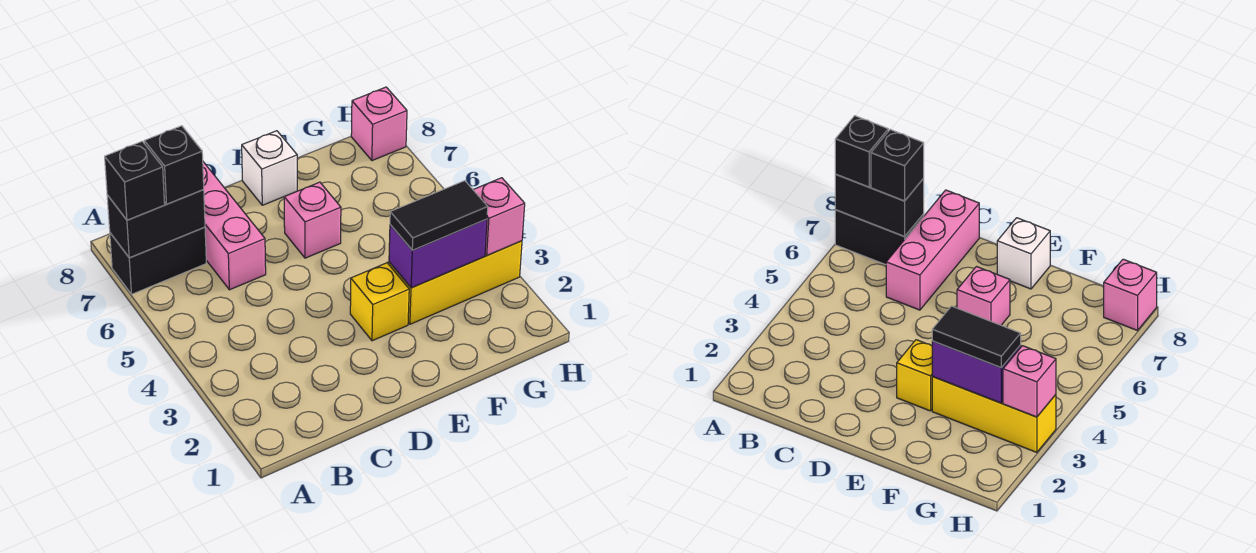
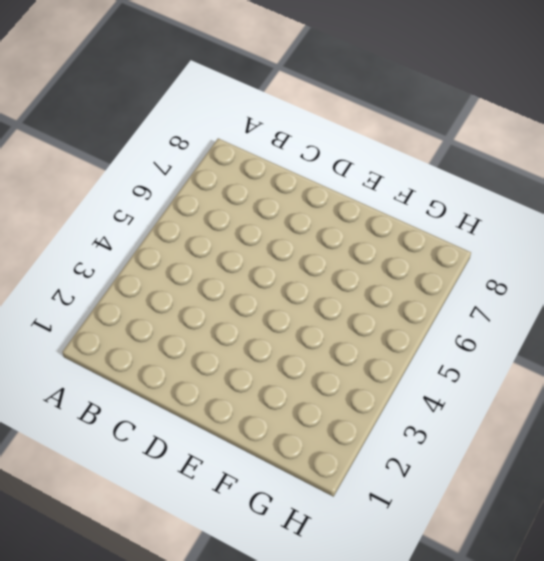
none -> black brick A7:B7 level 1
none -> pink brick C6:C8 level 1
none -> yellow brick E3 level 1

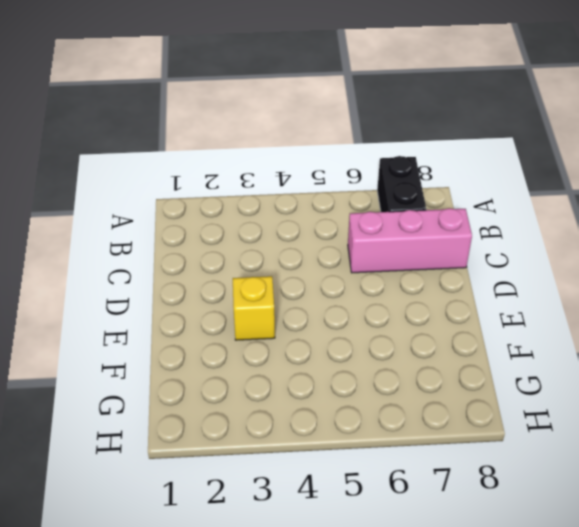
none -> pink brick E6 level 1
none -> white brick E8 level 1
none -> yellow brick F3:H3 level 1

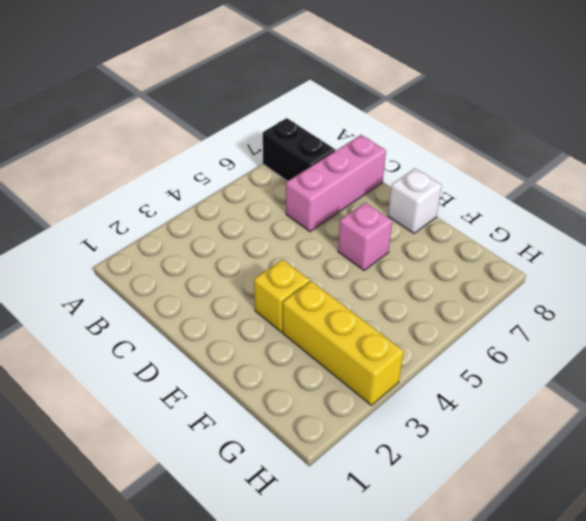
none -> pink brick H8 level 1
none -> black brick A7:B7 level 2
none -> purple brick F3:G3 level 2

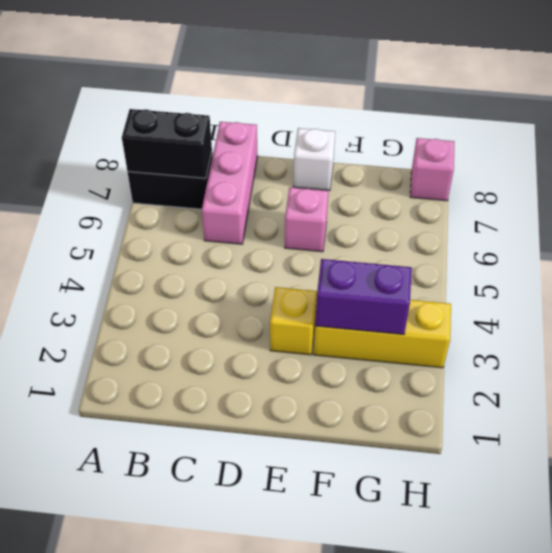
none -> pink brick H3 level 2
none -> black brick A7 level 3
none -> black brick B7 level 3

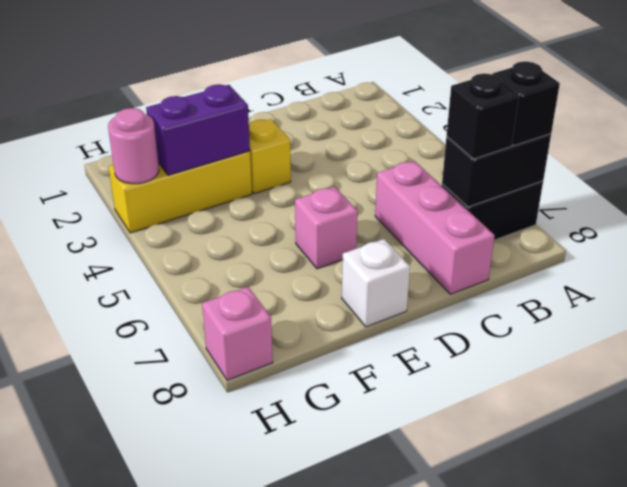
pink round brick H3 level 2 -> pink brick H3 level 2
none -> black tile F3:G3 level 3

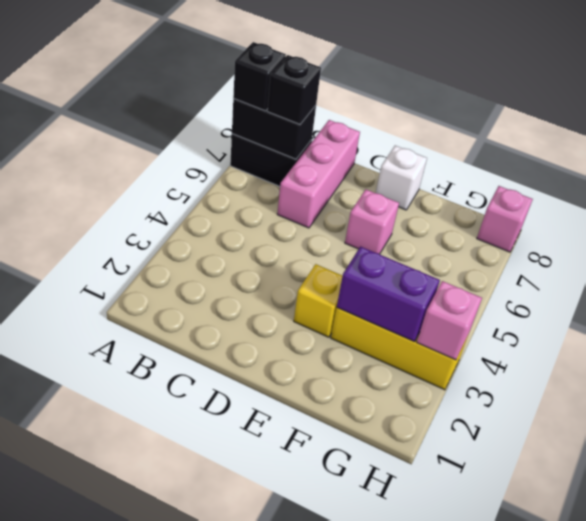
none -> black tile F3:G3 level 3

